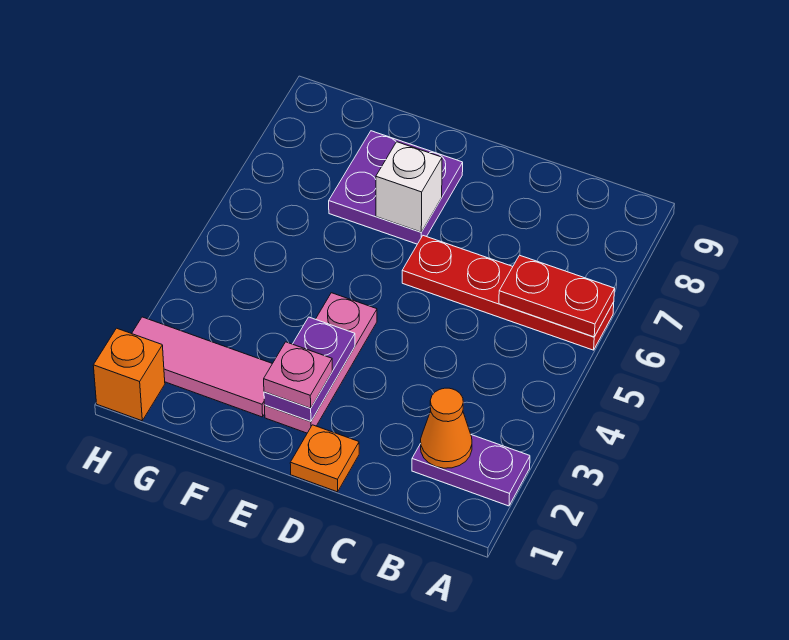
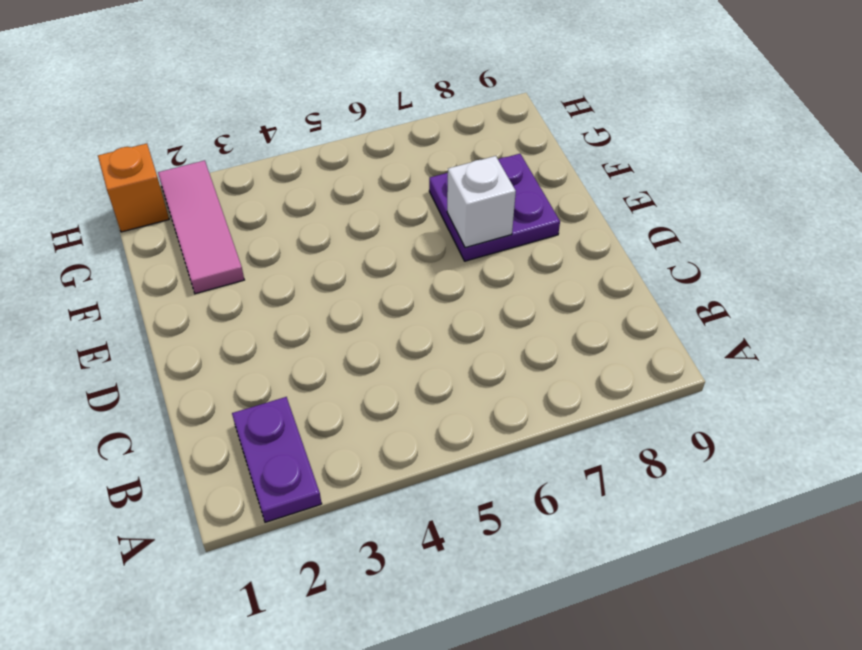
none -> red plate A6:D6 level 1
none -> orange plate D1 level 1
none -> pink plate E2:E4 level 1

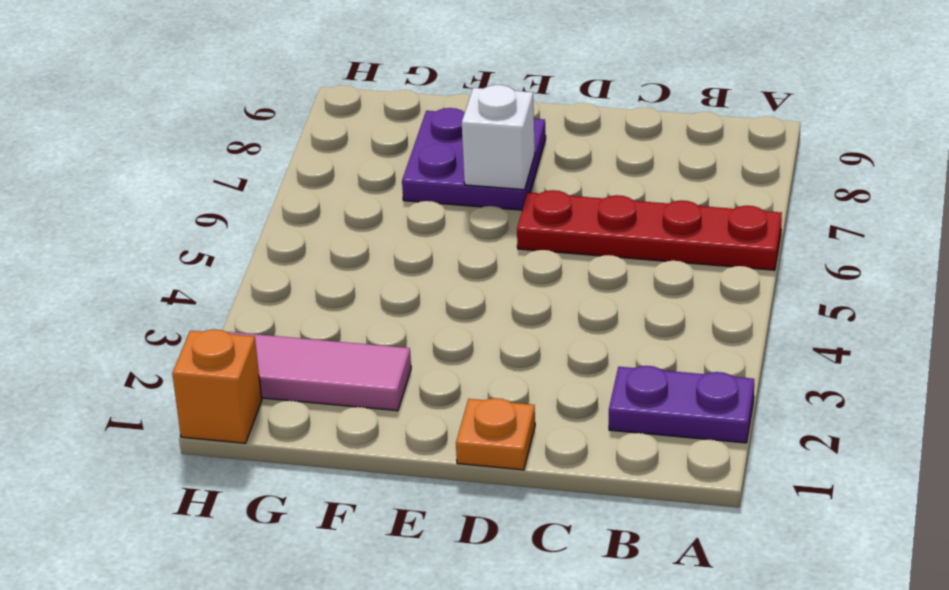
none -> pink plate E2:E4 level 1
none -> red plate A6:B6 level 2
none -> orange cone B2 level 2

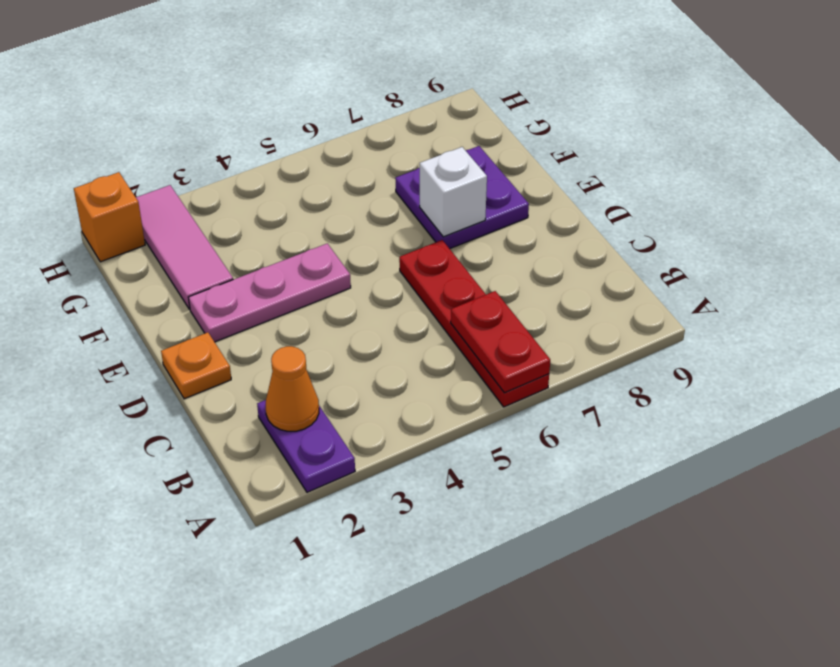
none -> purple plate E2:E3 level 2
none -> pink plate E2 level 3

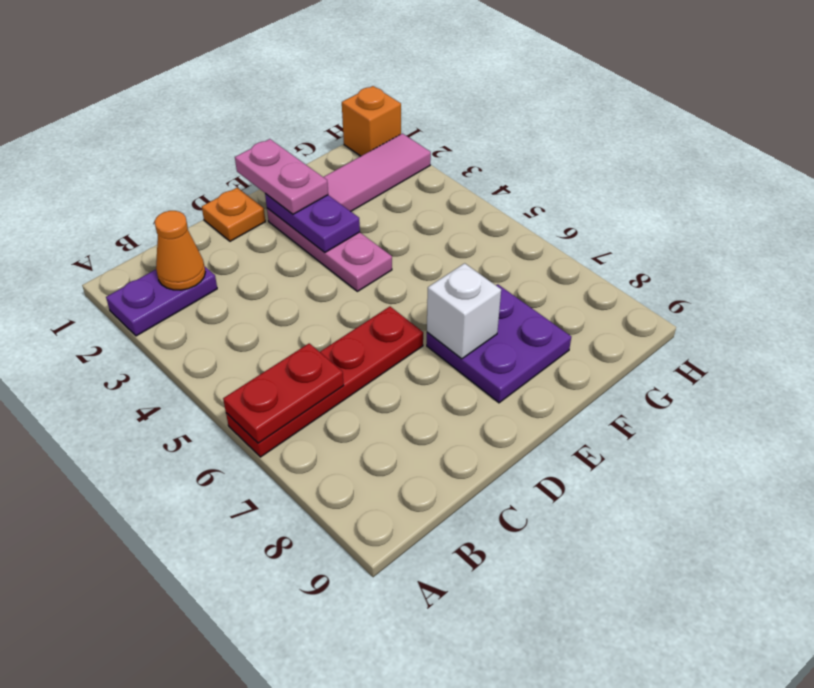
pink plate E1:E2 level 3 -> pink plate E2 level 3

